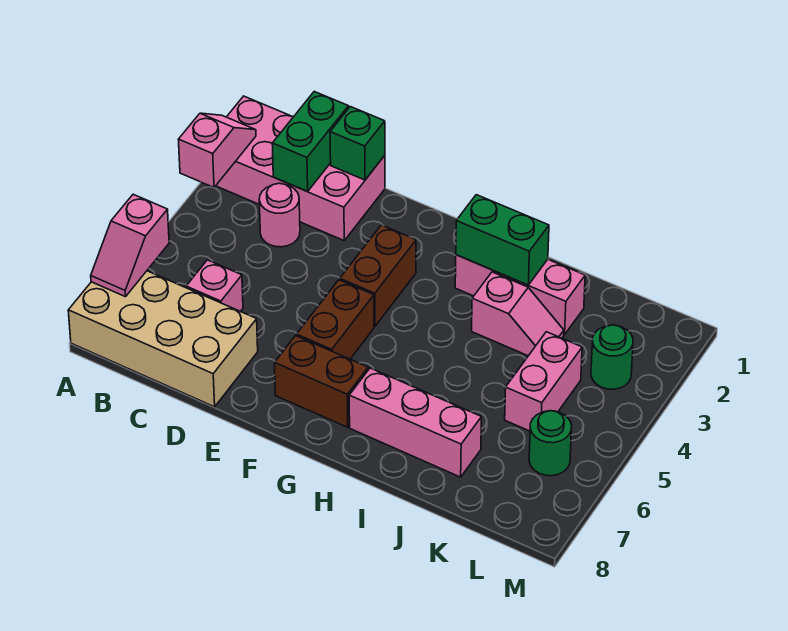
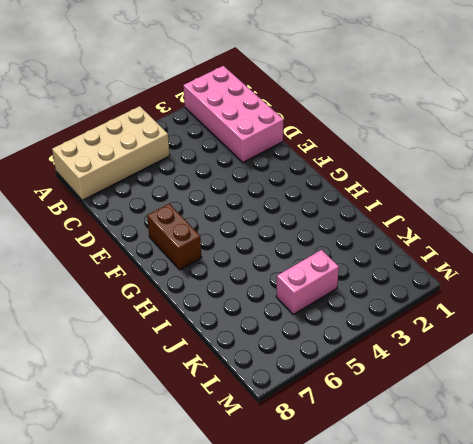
tan brick A5:B8 level 1 -> tan brick A7:D8 level 1
none -> pink round brick C3 level 1
none -> pink brick C6 level 1
none -> brown brick F3:F4 level 1

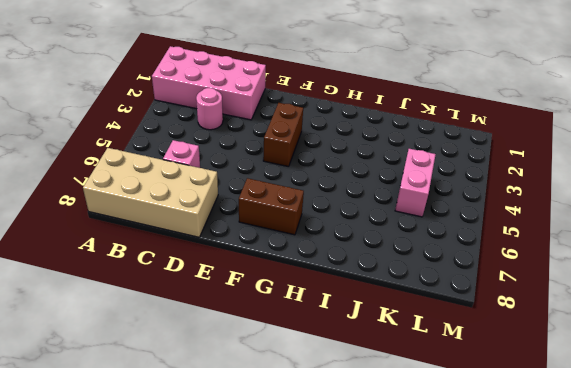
none -> brown brick F5:F6 level 1
none -> pink brick H2:J2 level 1
none -> pink brick H7:J7 level 1

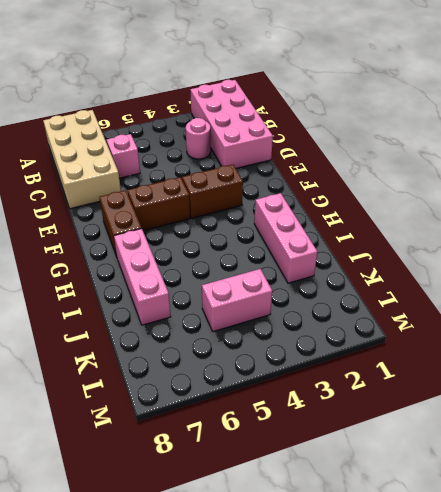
none -> pink slope I3:J3 level 1 top I
none -> green round brick L3 level 1
none -> green round brick L6 level 1

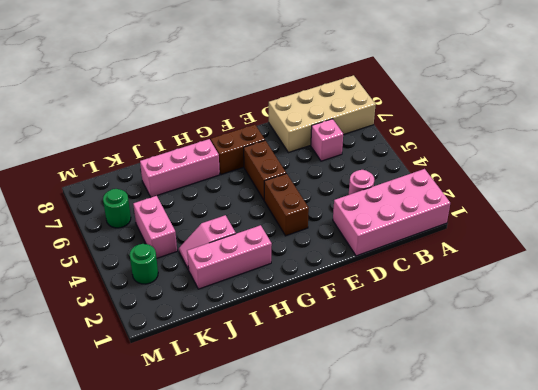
none -> pink slope A2:A3 level 2 top 3
none -> pink slope A6:A7 level 2 top 6
none -> green brick C1:C2 level 2

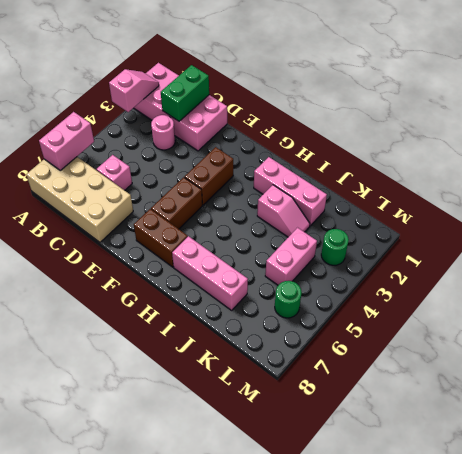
pink brick A6:A7 level 2 -> pink slope A6:A7 level 2 top 6
none -> green brick D1 level 2
none -> green brick H2:I2 level 2

